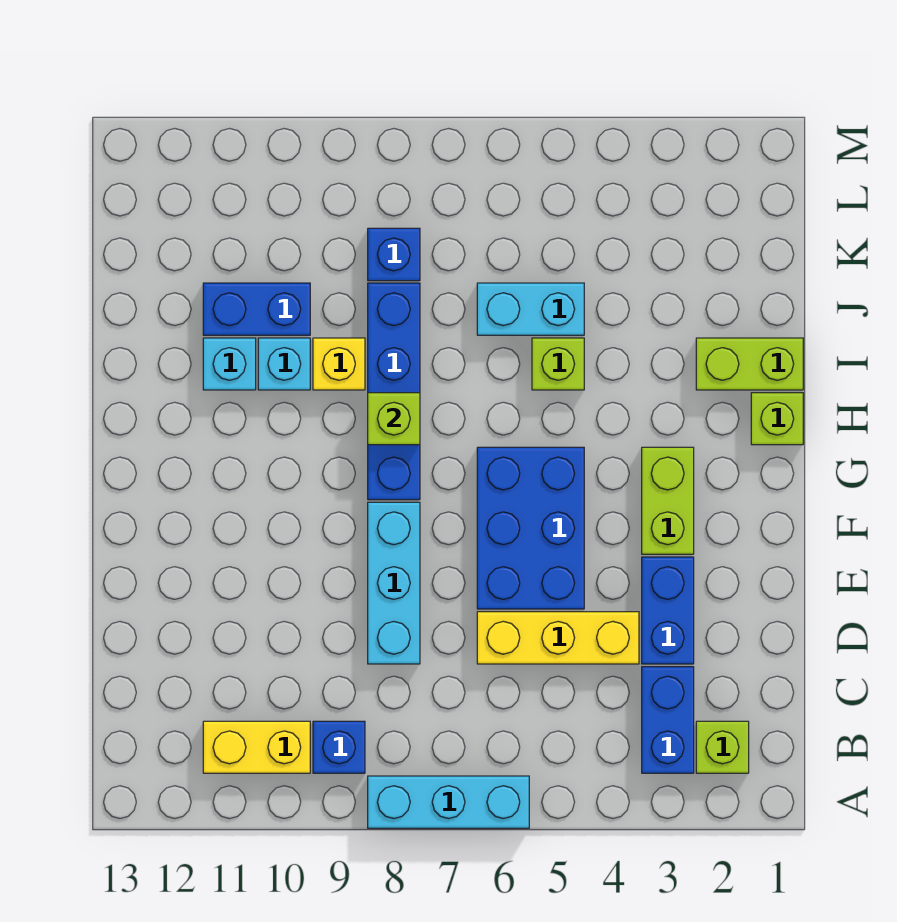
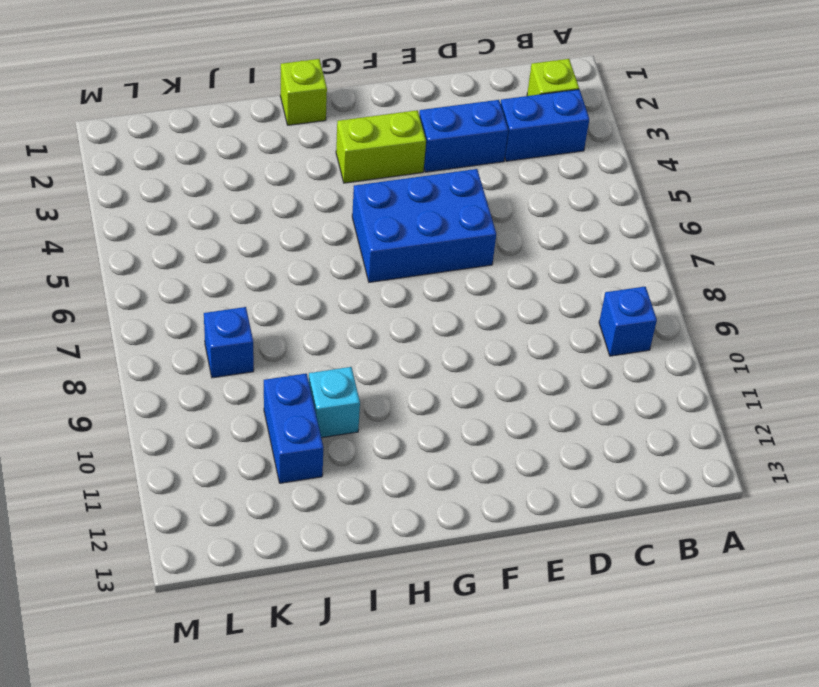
none -> cyan brick A6:A8 level 1
none -> yellow brick B10:B11 level 1
none -> yellow brick D4:D6 level 1

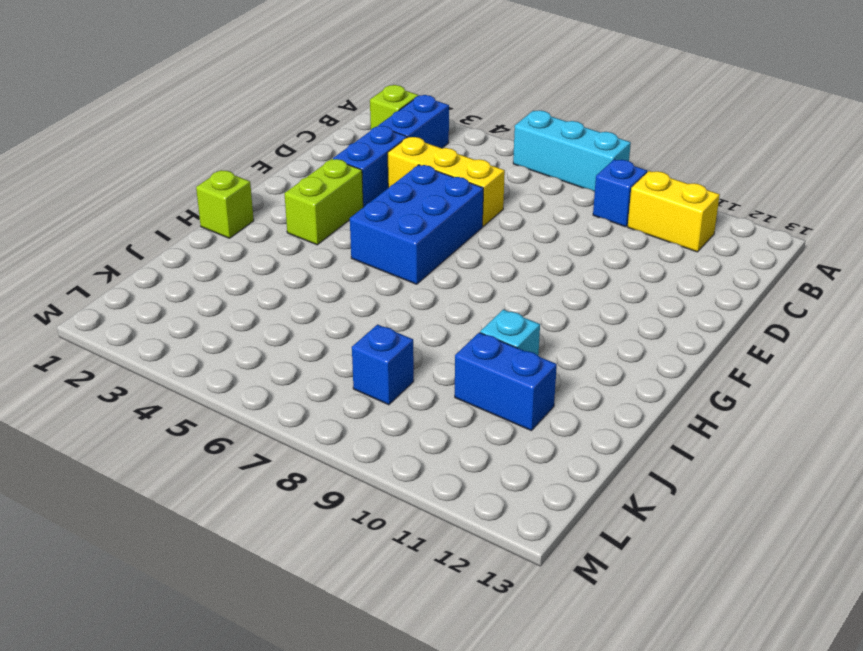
none -> cyan brick D8:F8 level 1
none -> blue brick G8:J8 level 1
none -> lime brick I1:I2 level 1

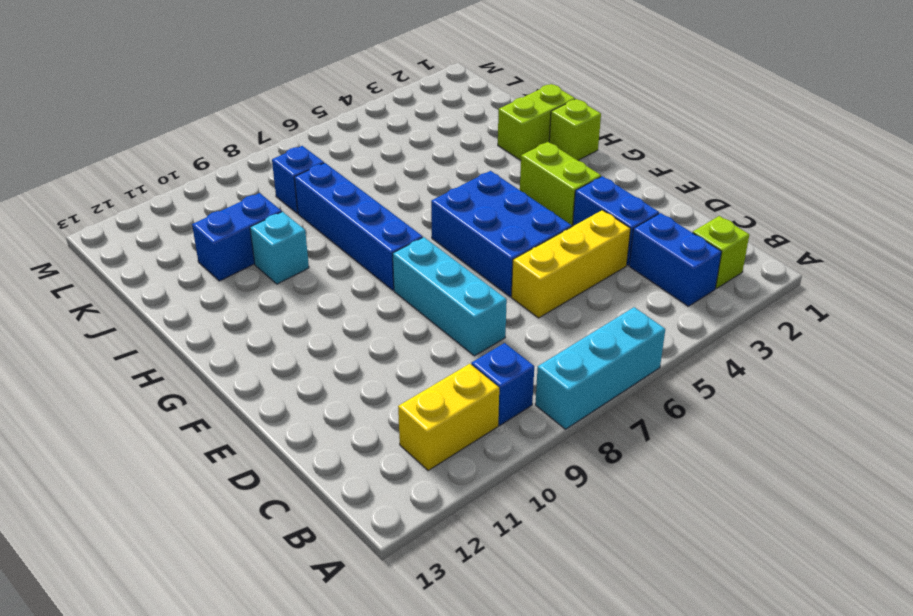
none -> lime brick I5 level 1
none -> yellow brick I9 level 1
none -> cyan brick I11 level 1

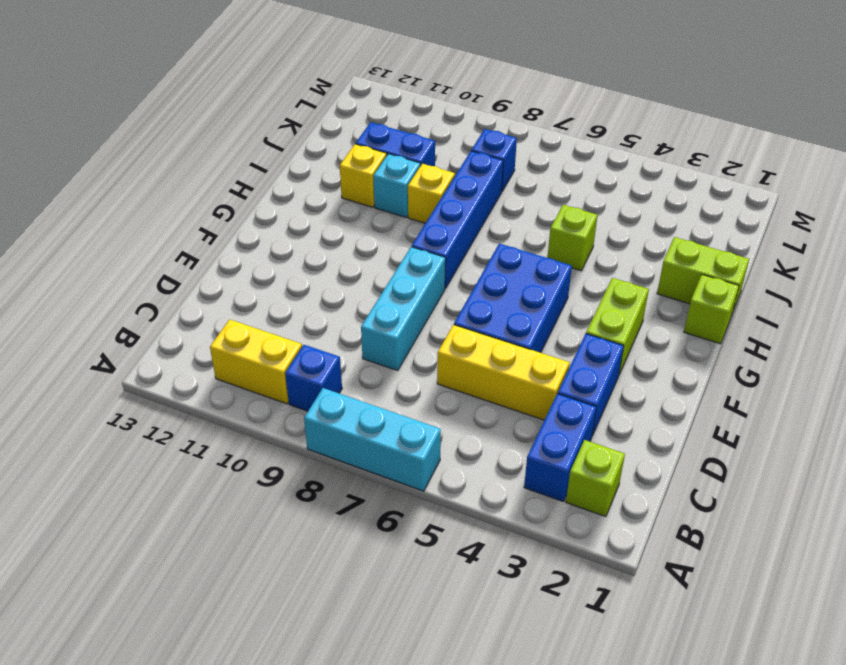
yellow brick I11 level 1 -> cyan brick I11 level 1
none -> cyan brick J5:J6 level 1
none -> lime brick H8 level 2

